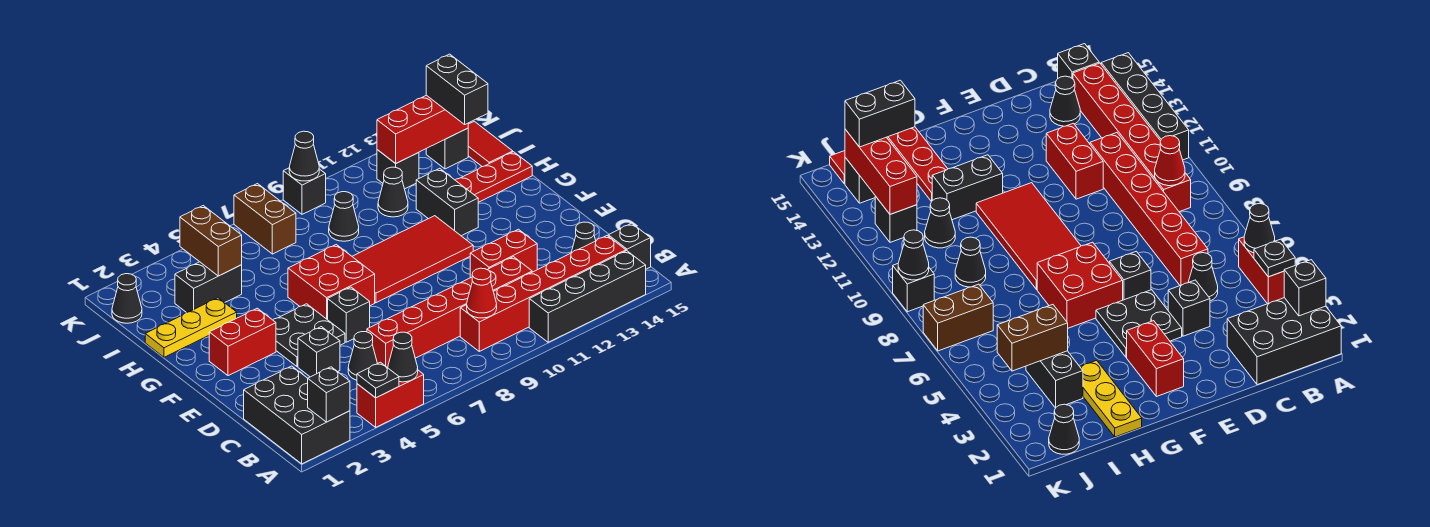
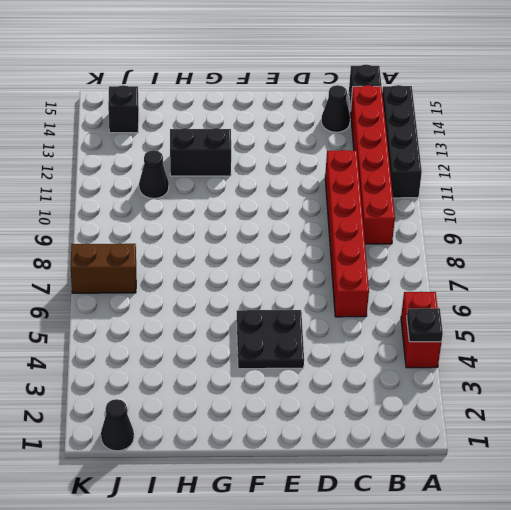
none -> black brick A1:C2 level 1
none -> black cone C5 level 1
none -> black brick D4 level 1
none -> red brick D11:D12 level 1

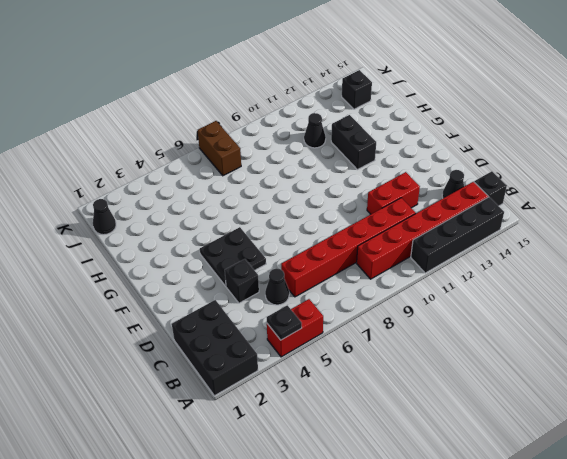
none -> black brick E6 level 1
none -> red brick F2:F3 level 1
none -> red brick F6:G7 level 1
none -> red tile F8:G11 level 1

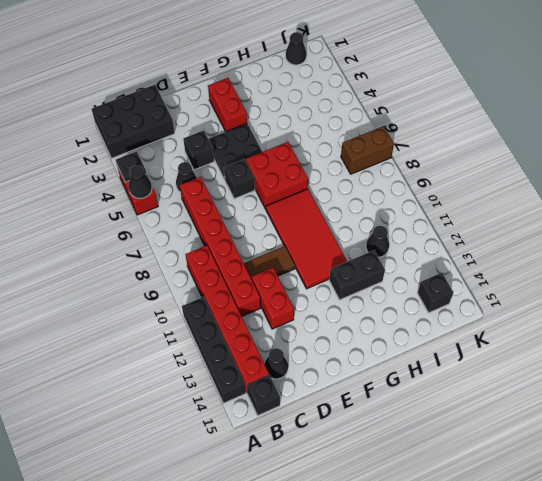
brown tile D10:E10 level 1 -> none
none -> yellow plate H1:H3 level 1
none -> red plate H13:H15 level 1
none -> black brick I3:I4 level 1
none -> black cone I9 level 1

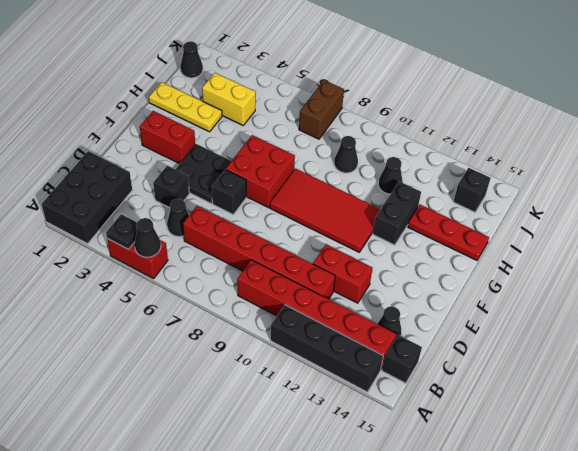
yellow brick I3:I4 level 1 -> black brick I3:I4 level 1
none -> red tile I15:J15 level 1
none -> black brick J12 level 1
none -> black brick K9 level 1
none -> black brick A2 level 2

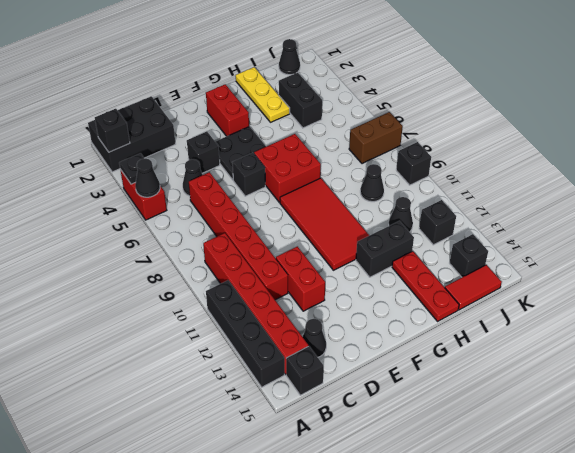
none -> red cone B9 level 2
none -> brown brick I4:J4 level 2
none -> red brick J12:J14 level 2
none -> black cone K9 level 2

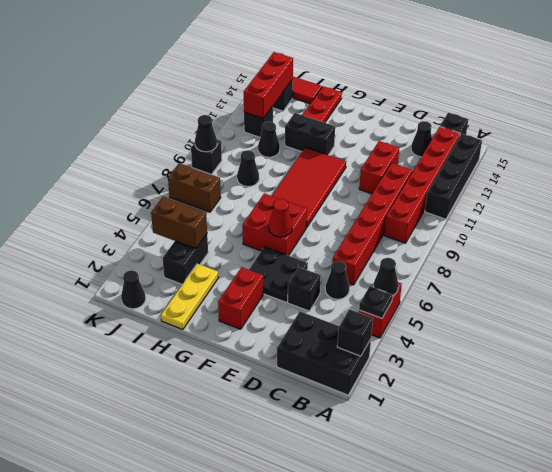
red cone F6 level 2 -> red cone B9 level 2
none -> black brick E6 level 1
none -> black brick I14:J14 level 3

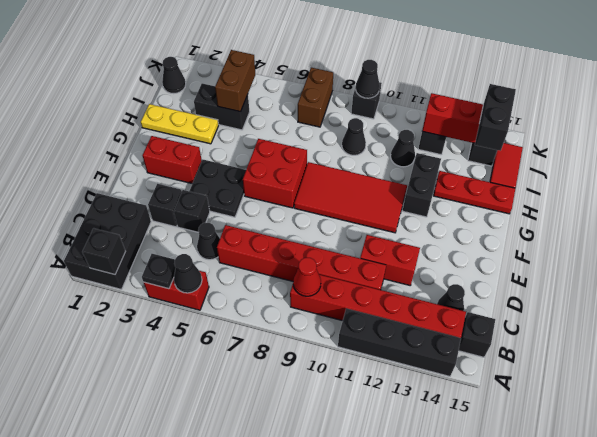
black brick D3 level 1 -> black brick E6 level 1

